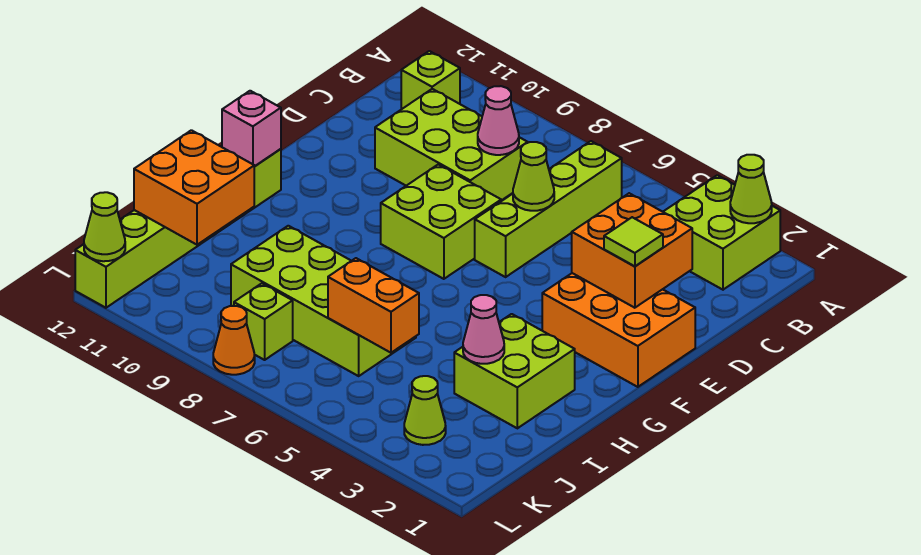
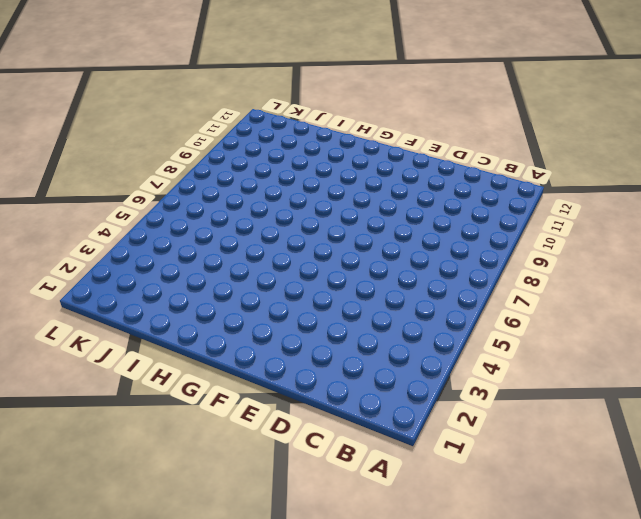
none -> lime brick A2:B3 level 1
none -> lime brick B6:E6 level 1
none -> lime brick B11 level 1

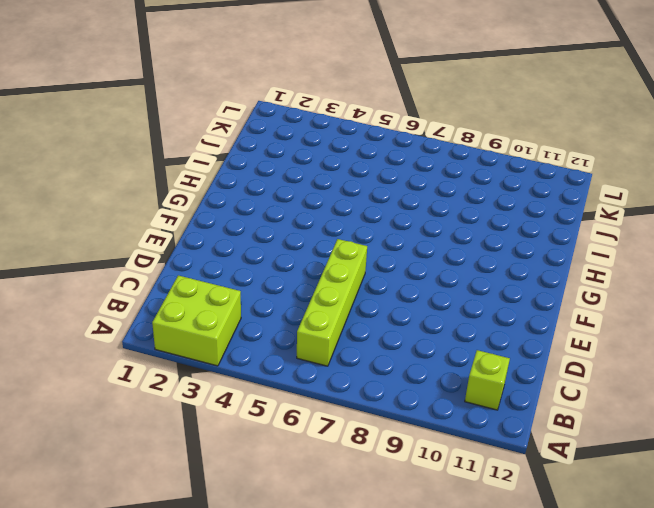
none -> lime brick C8:D10 level 1
none -> orange brick E1:F3 level 1
none -> lime brick E7:F8 level 1

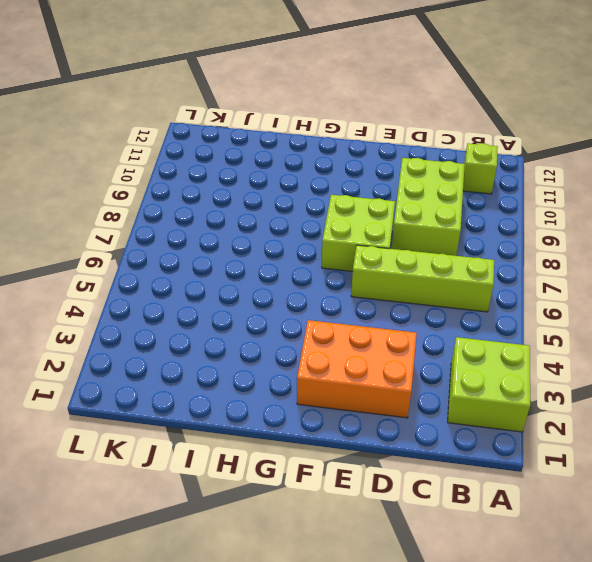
orange brick D2:F3 level 1 -> orange brick E1:F3 level 1
none -> lime brick G12:L12 level 1
none -> lime brick H2:I3 level 1
none -> lime brick I6:J9 level 1

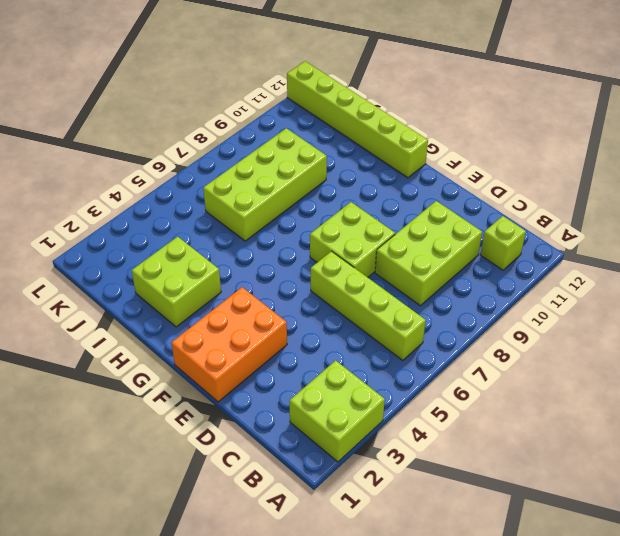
none -> lime cone K3 level 1
none -> lime brick K8 level 1
none -> orange cone L8 level 1

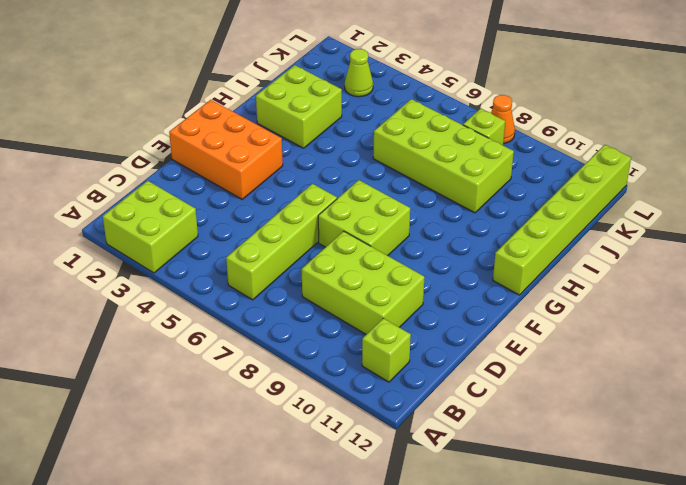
none -> lime cone A2 level 2
none -> pink cone C8 level 2
none -> orange brick D2:E3 level 2

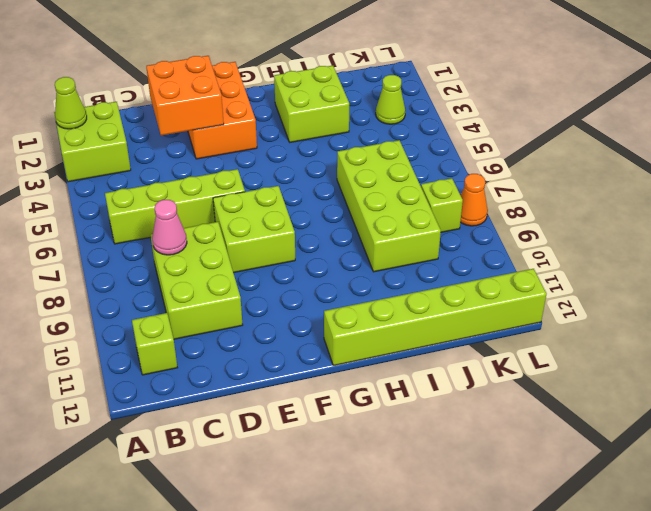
none -> lime cone D6 level 2
none -> pink brick G12 level 2
none -> pink cone I3 level 2

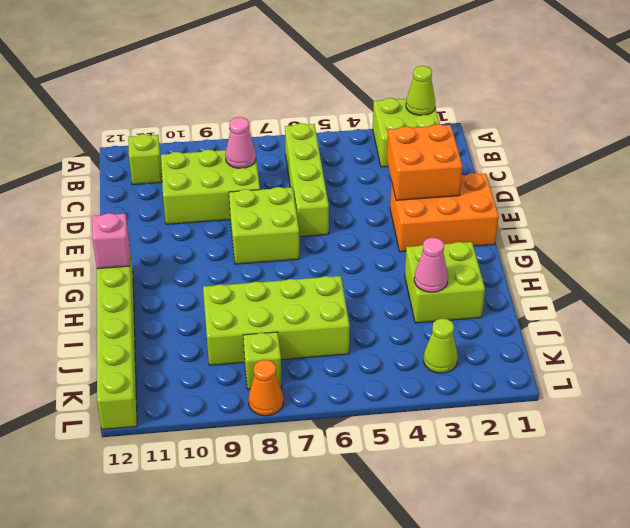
none -> lime cone D6 level 2
none -> orange brick I11:J12 level 2
none -> orange brick J5:J6 level 2

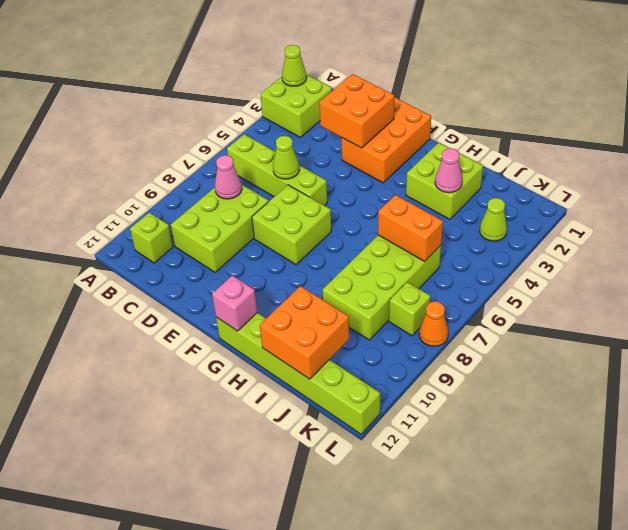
orange brick I6:J6 level 2 -> orange brick J5:J6 level 2
none -> lime cone L12 level 2
none -> lime tile E2 level 3

